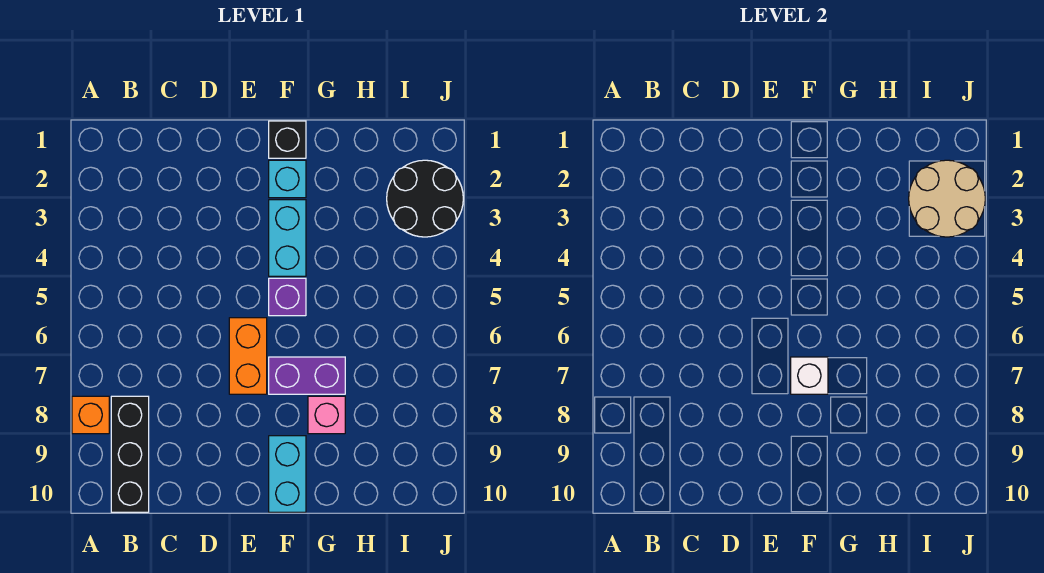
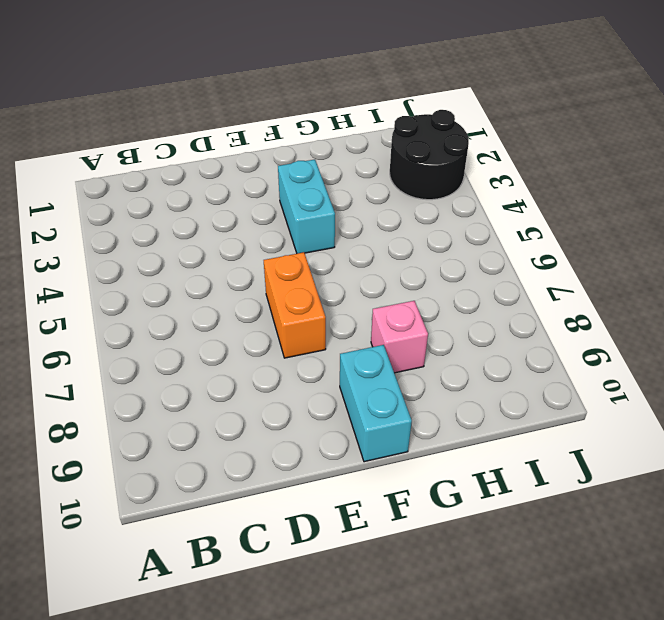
none -> orange brick A8 level 1
none -> black brick B8:B10 level 1
none -> black brick F1 level 1

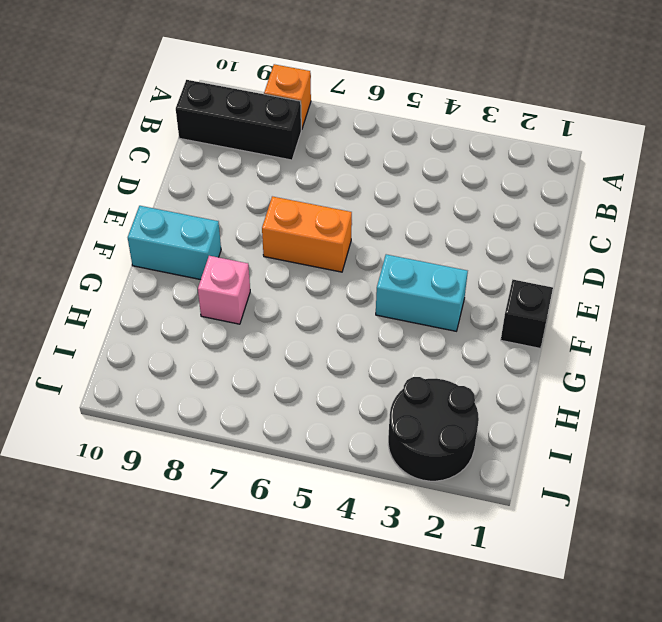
none -> cyan brick F2 level 1
none -> purple brick F5 level 1
none -> purple brick F7:G7 level 1

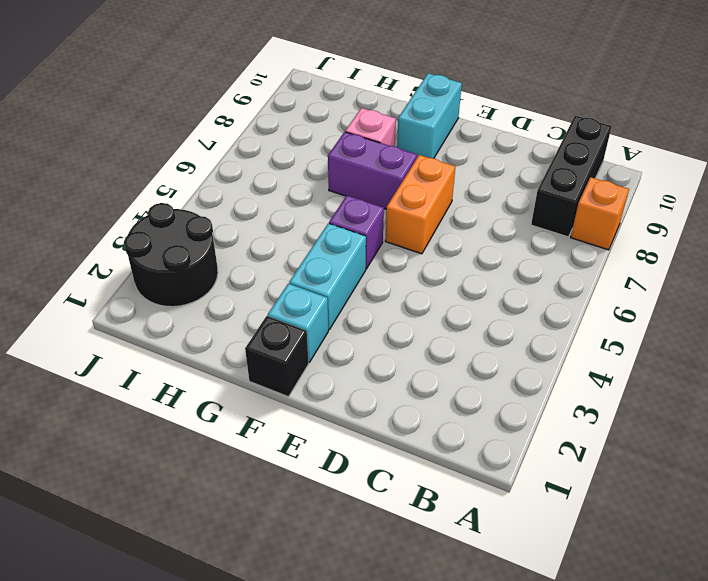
none -> white brick F7 level 2
none -> tan round brick I2:J3 level 2

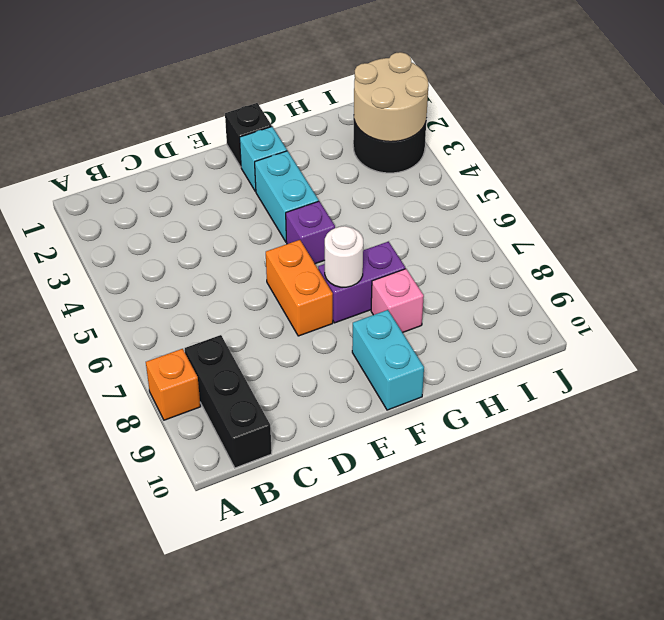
white round brick F7 level 2 -> white brick F7 level 2

